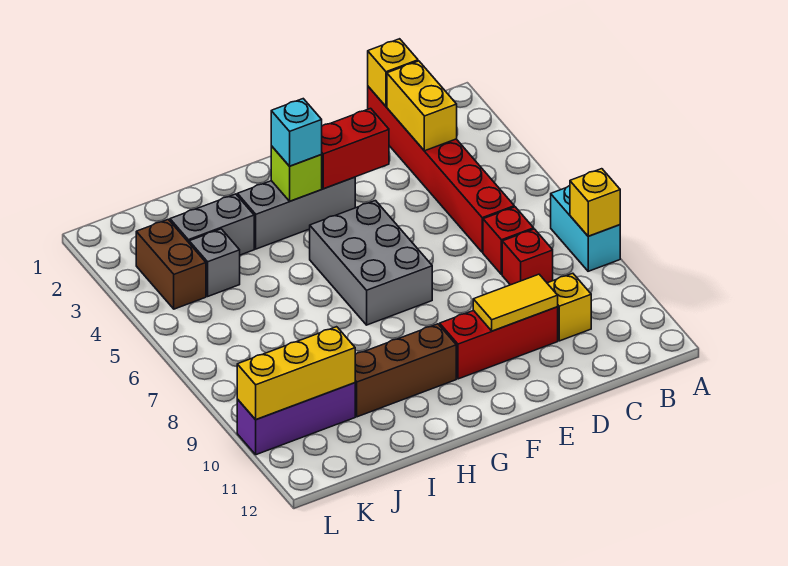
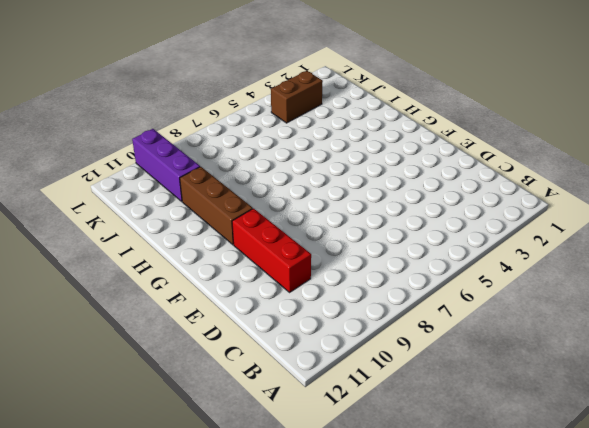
none -> cyan brick A7:A8 level 1
none -> red brick C1:C6 level 1
none -> red brick C7 level 1

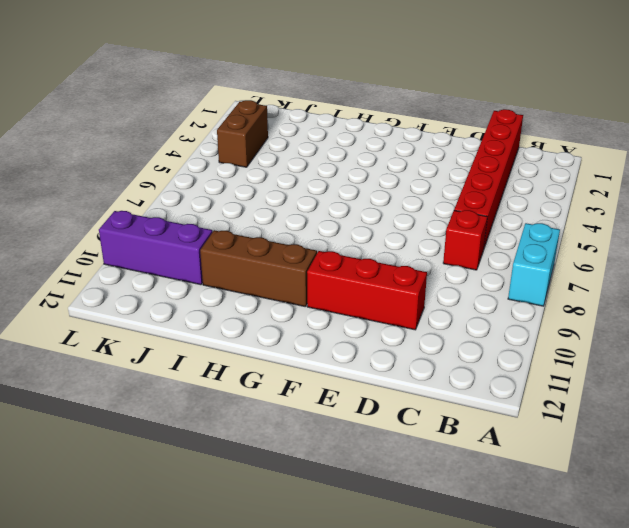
none -> red brick C8 level 1
none -> yellow brick C10 level 1
none -> grey brick F3:H3 level 1

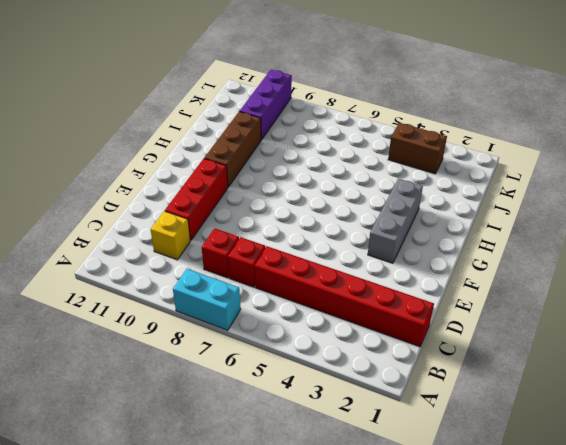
none -> grey brick F5:G7 level 1
none -> grey brick I3:J3 level 1
none -> grey brick J4 level 1

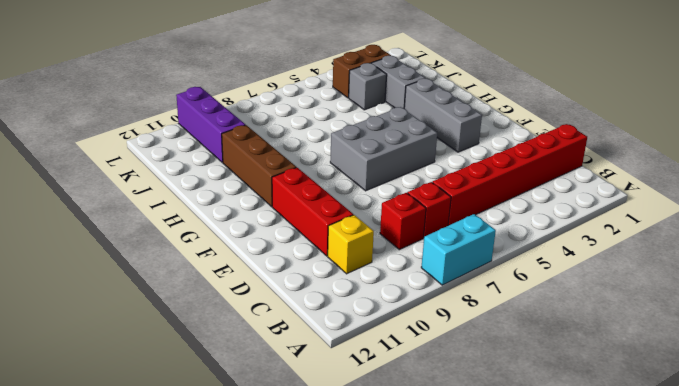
none -> yellow brick A8 level 2
none -> yellow brick C1 level 2
none -> yellow brick C2:C3 level 2

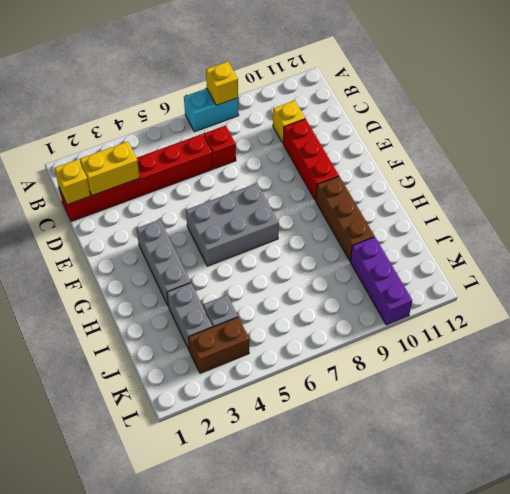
none -> red brick C8 level 1
none -> yellow tile D10:E10 level 2
none -> red brick E3:F3 level 2

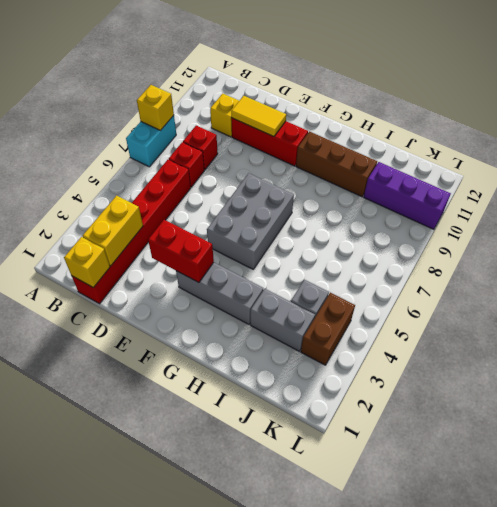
none -> lime brick G3 level 2
none -> yellow brick J10:L10 level 2
none -> cyan brick G3 level 3

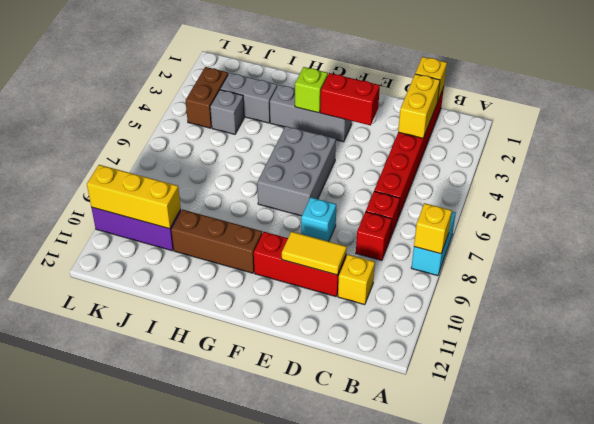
cyan brick E8 level 1 -> cyan brick G3 level 3

